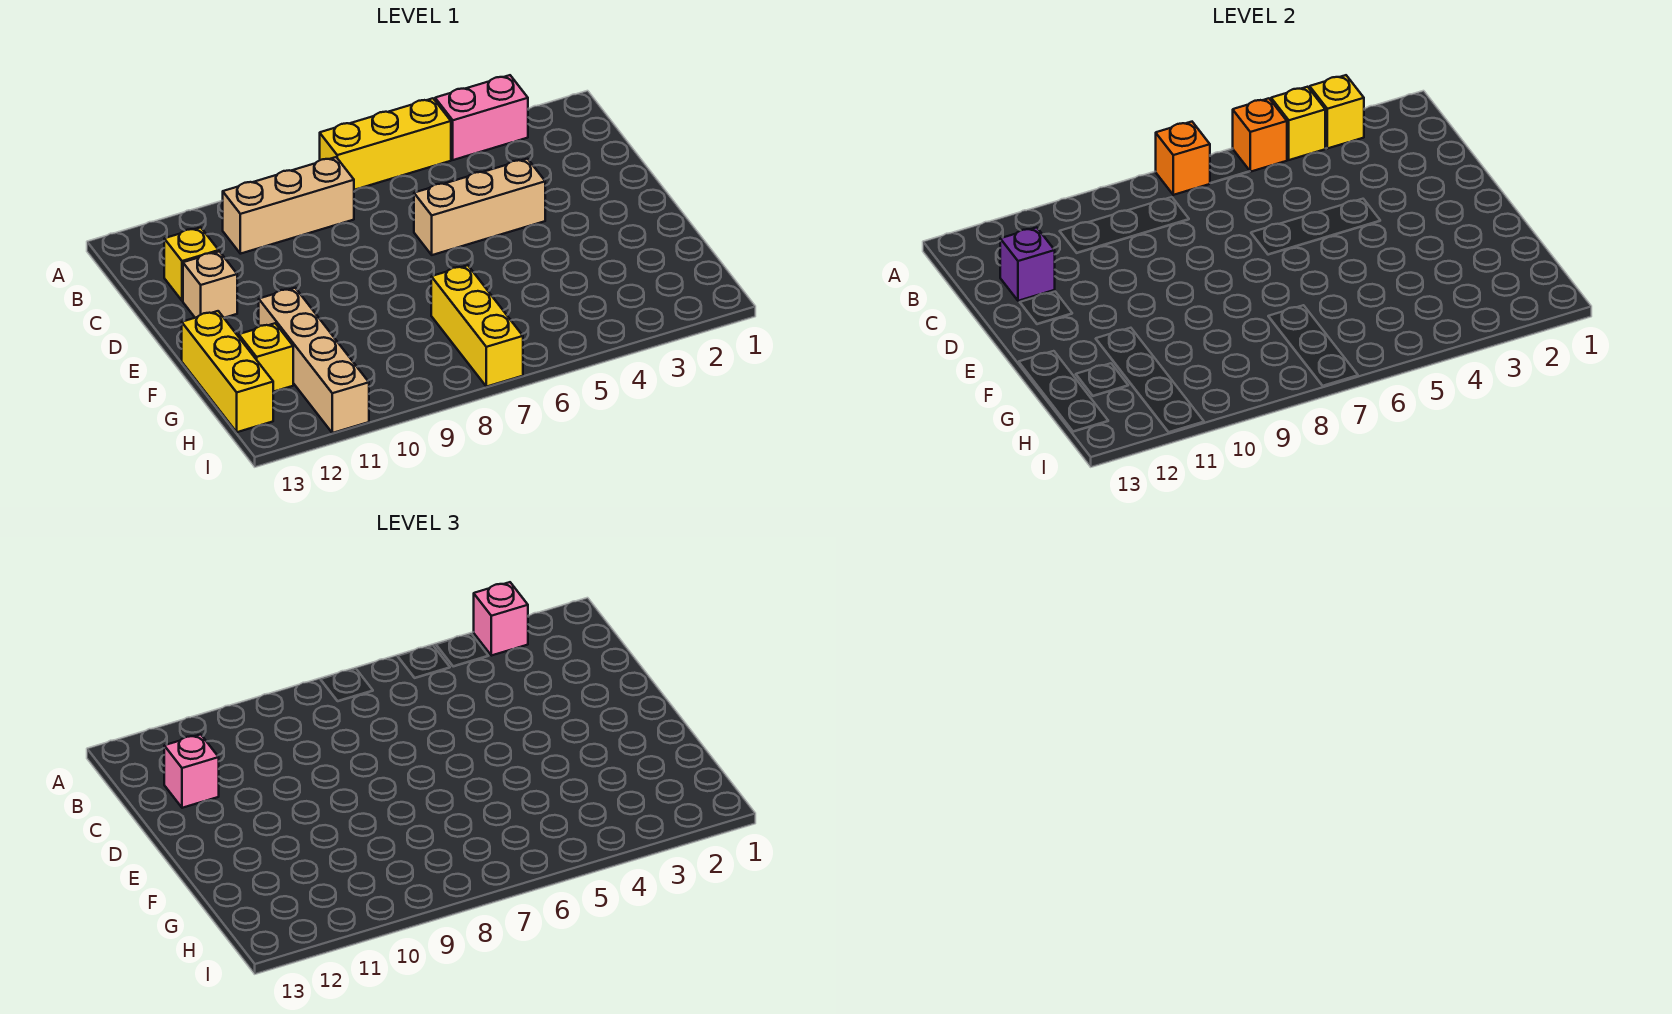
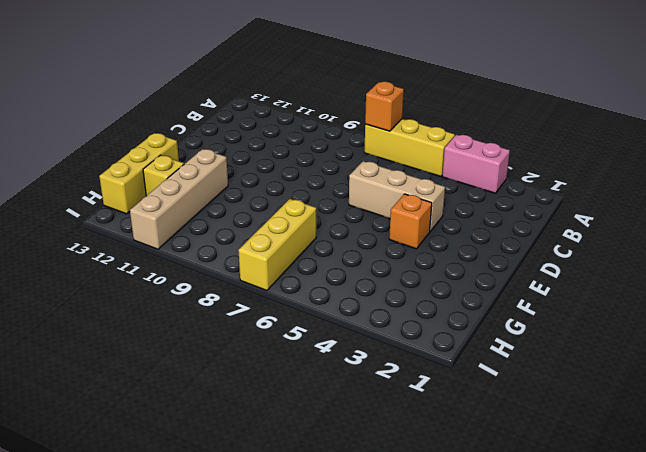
orange brick E4 level 1 -> orange brick A5 level 2
none -> tan brick B8:B10 level 1
none -> yellow brick C12 level 1
none -> tan brick D12 level 1

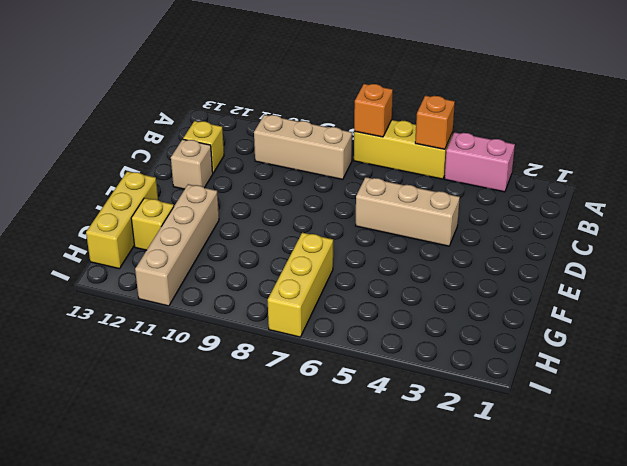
none -> yellow brick A3 level 2
none -> yellow brick A4 level 2
none -> purple brick C12 level 2

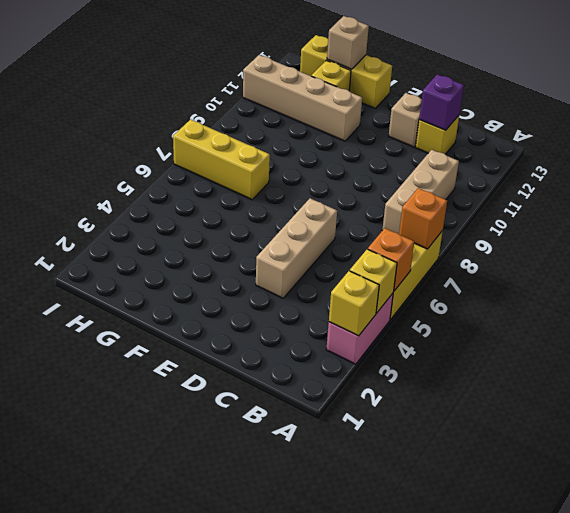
tan brick G13 level 2 -> none
none -> pink brick A3 level 3
none -> pink brick C12 level 3

